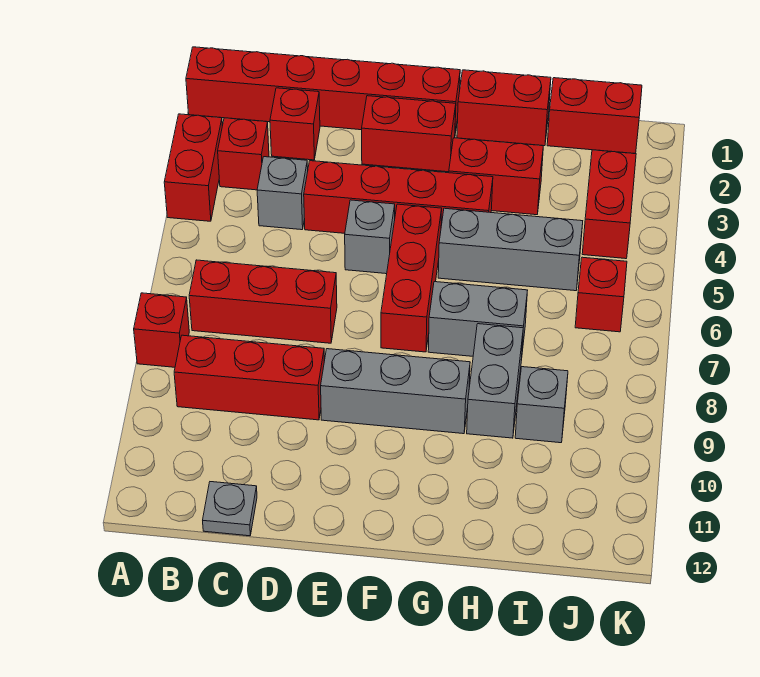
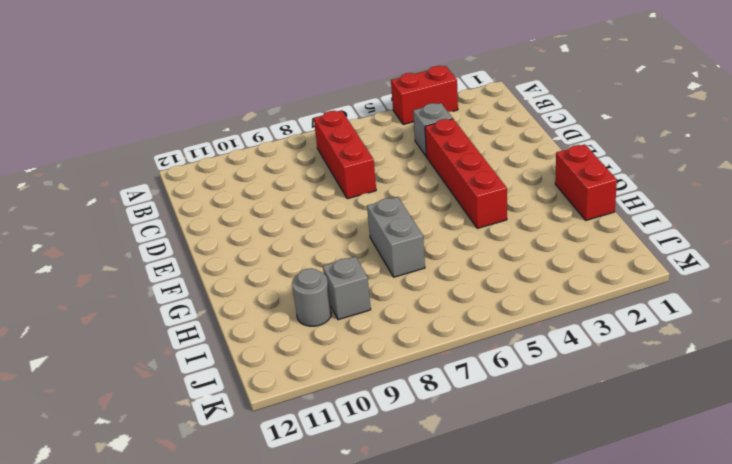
grey round brick I10 level 1 -> none
none -> red brick A1:F1 level 1
none -> red brick A8 level 1
none -> red brick B3 level 1

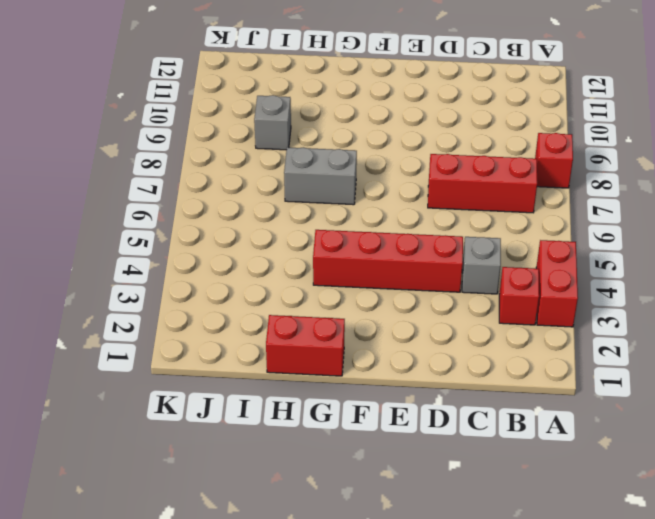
none -> red brick A1:F1 level 1
none -> red brick B9:D9 level 1
none -> red brick C2 level 1

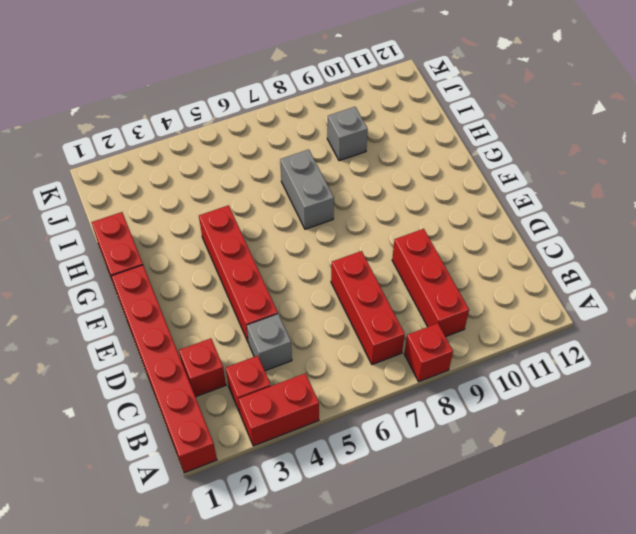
none -> grey plate C12 level 1
none -> red brick E2:F2 level 1
none -> grey brick E5 level 1

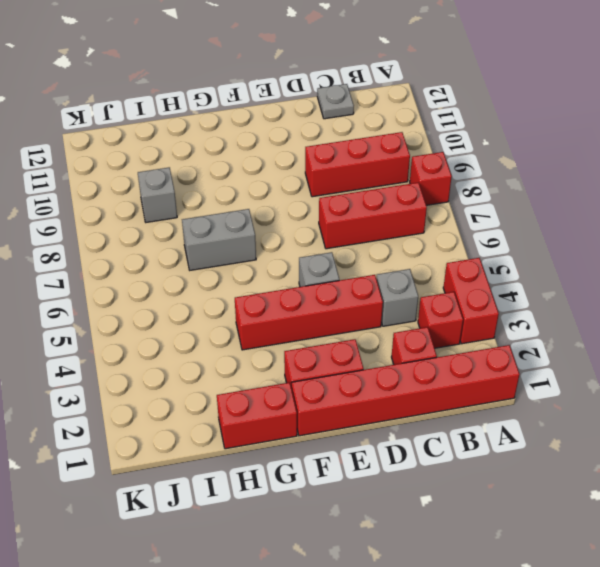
none -> grey brick E9:G9 level 1
none -> red brick F5:F7 level 1
none -> red brick G3:H3 level 1

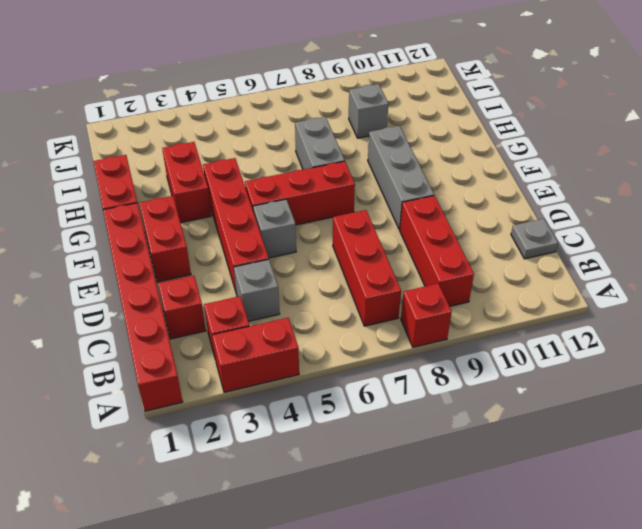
none -> grey brick G5:I5 level 1
none -> grey brick H8:H9 level 1
none -> red brick I1:J1 level 1

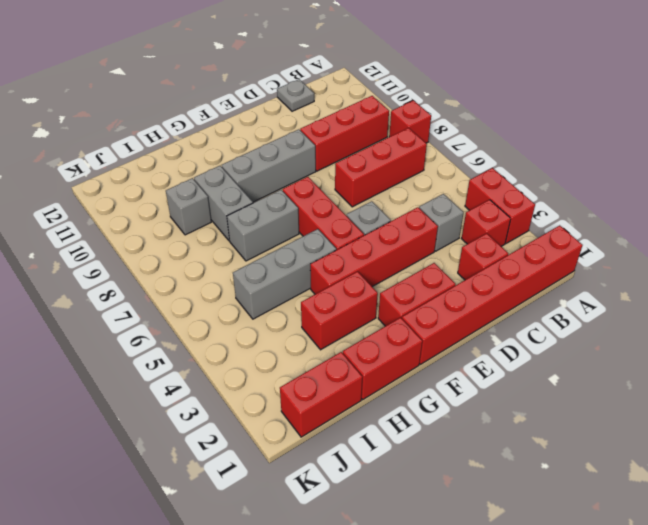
none -> red brick J3:J4 level 1
none -> red brick J6 level 1

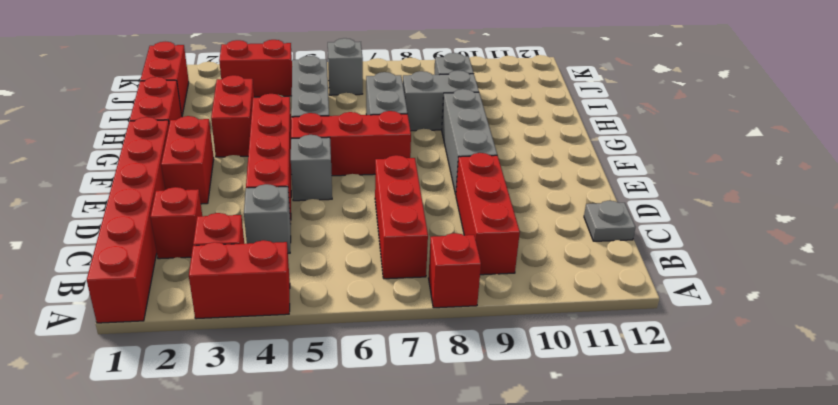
grey brick J6 level 1 -> red brick J6 level 1

